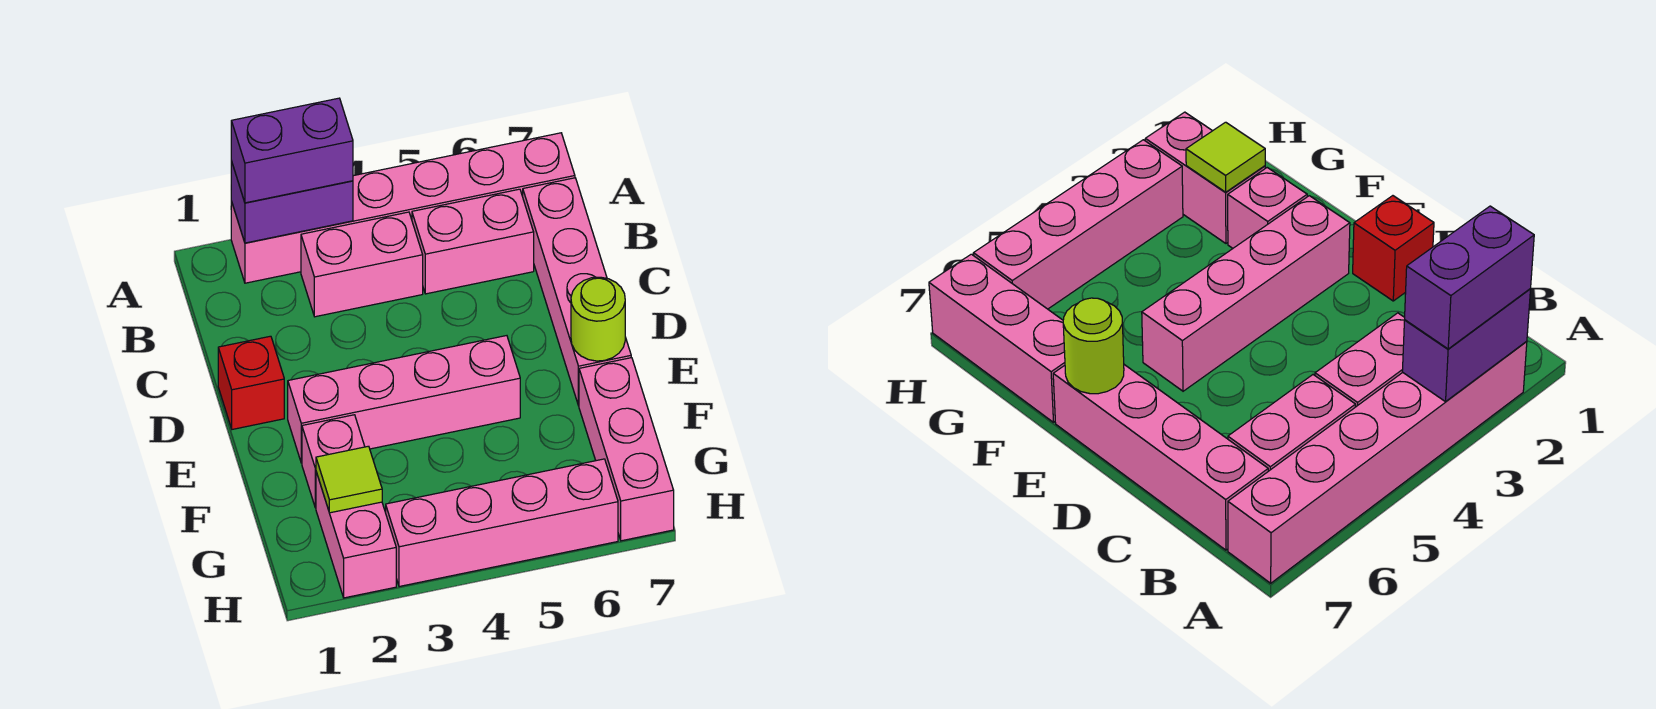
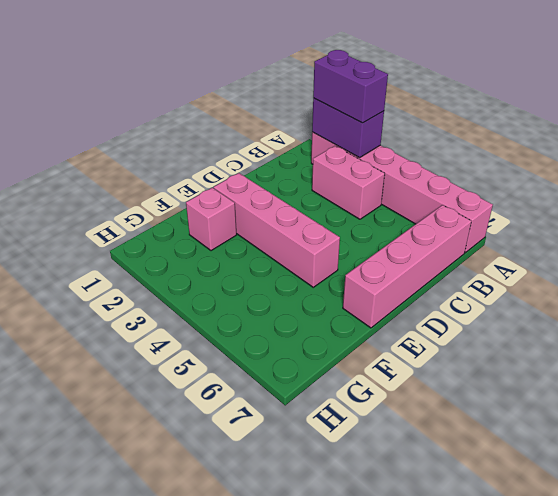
none -> pink brick B5:B6 level 1
none -> red brick D1 level 1
none -> pink brick F7:H7 level 1

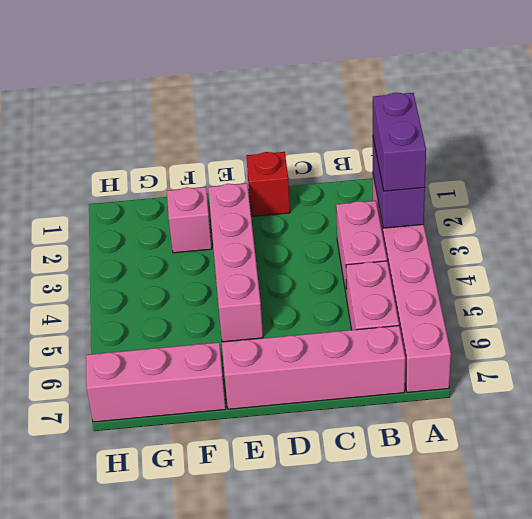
none -> pink brick G2:H2 level 1
none -> pink brick H3:H6 level 1
none -> lime round brick E7 level 2

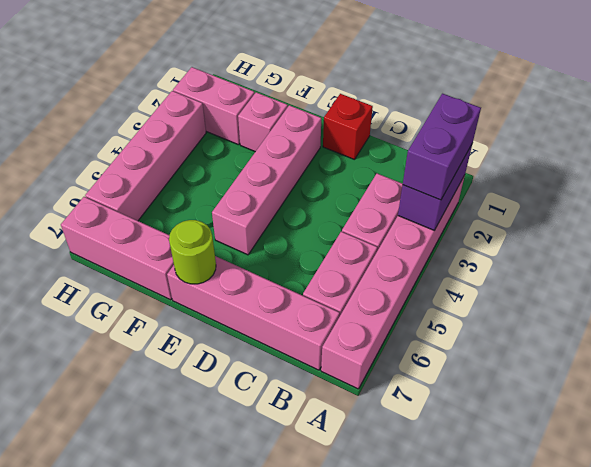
none -> lime tile G2 level 2

